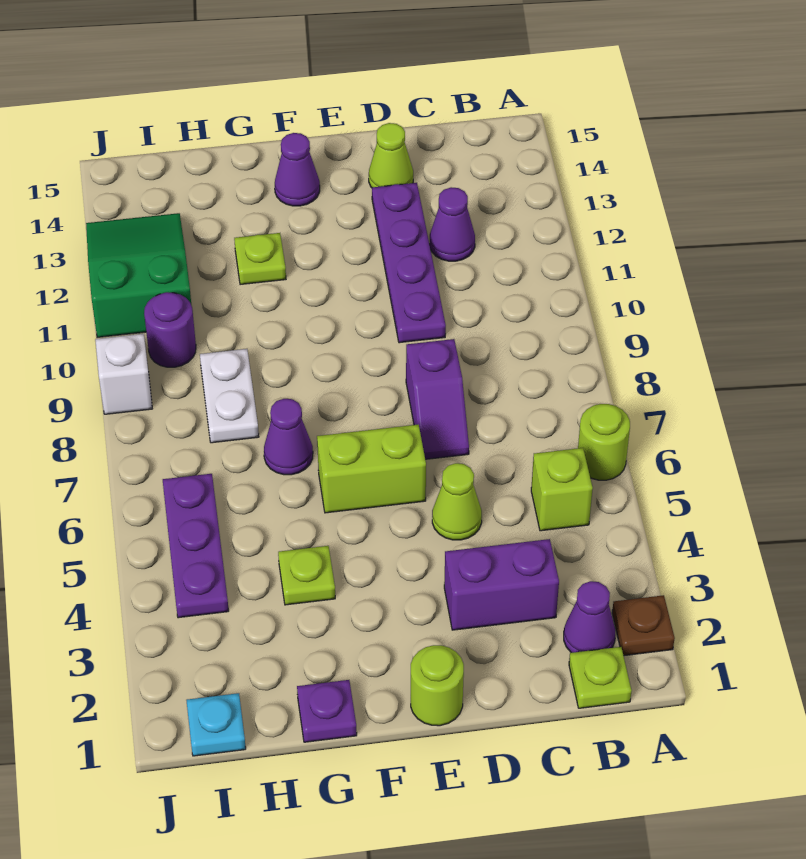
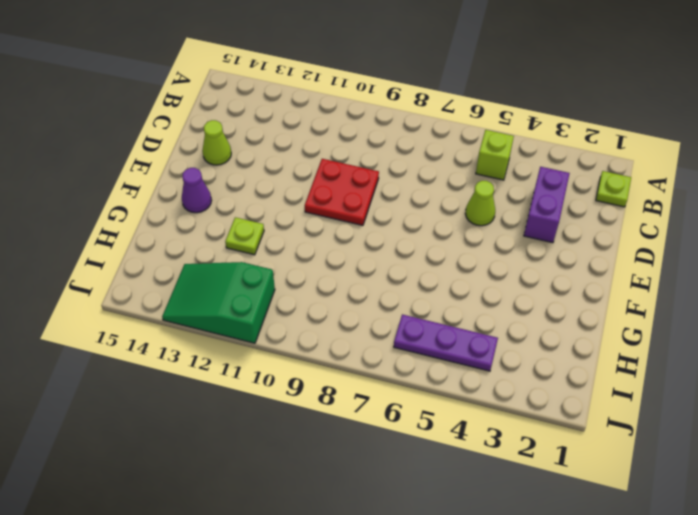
red plate D9:E10 level 1 -> purple plate D10:D13 level 1
none -> brown plate A2 level 1
none -> lime round brick A6 level 1
none -> purple cone B2 level 1

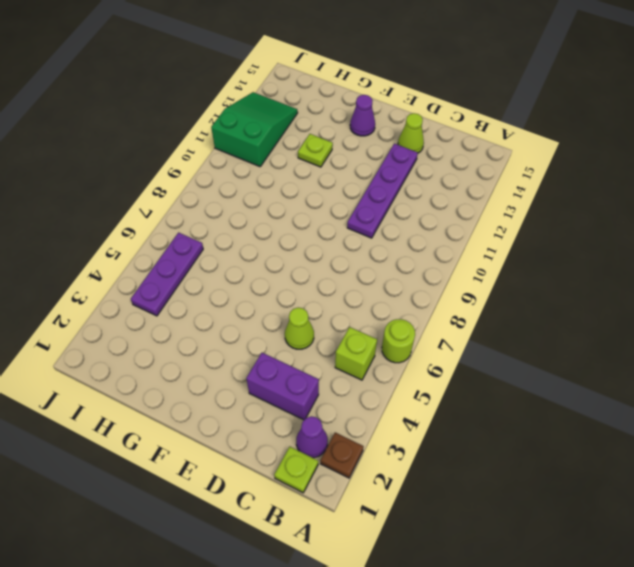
none -> purple cone C12 level 1
none -> purple slope D7:D8 level 1 top 8
none -> lime round brick E1 level 1

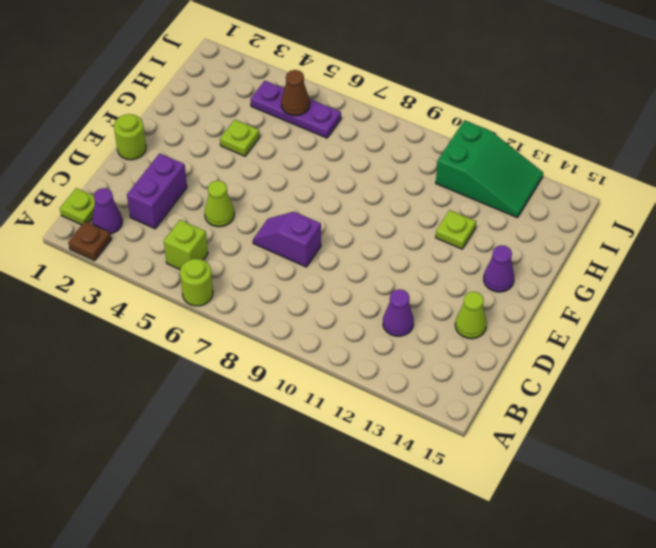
brown cone I5 level 2 -> none
none -> purple plate D10:D13 level 1
none -> lime brick E6:F6 level 1
none -> purple plate G1 level 1

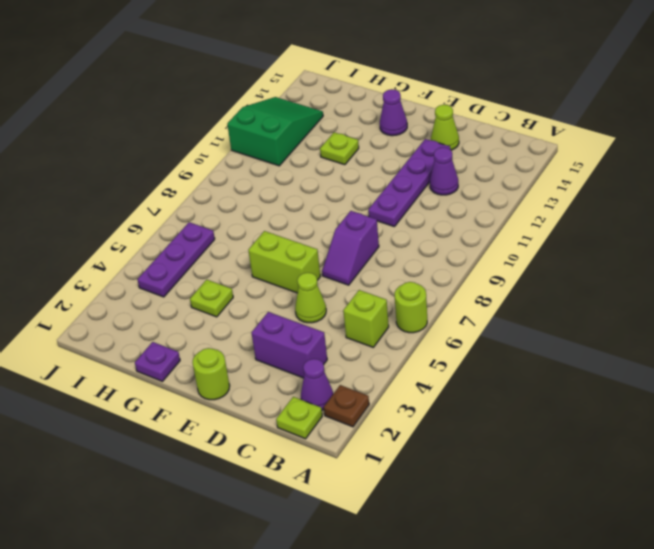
none -> purple cone G7 level 1
none -> white plate H8:H9 level 1
none -> cyan plate I1 level 1

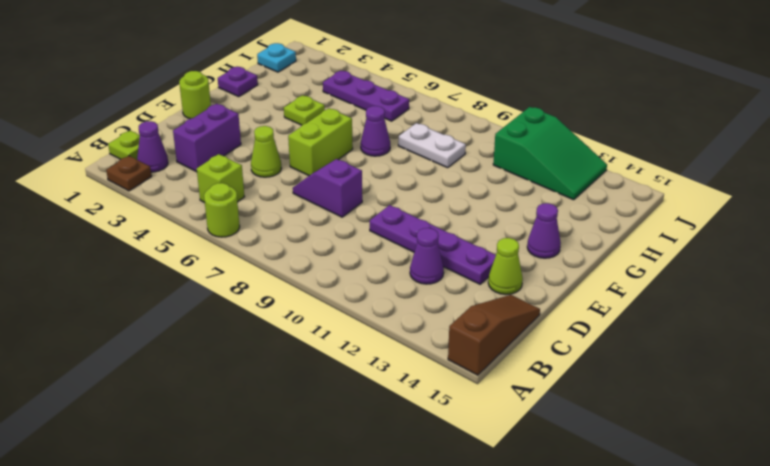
brown slope A15:C15 level 1 top A -> none
none -> lime plate G12 level 1
none -> purple round brick I10 level 1
none -> white brick J9 level 1

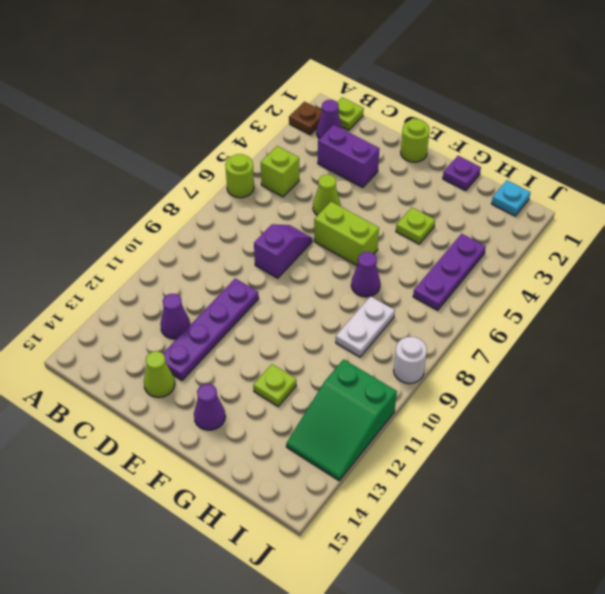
white round brick J9 level 1 -> white brick J9 level 1
none -> purple round brick I10 level 1

